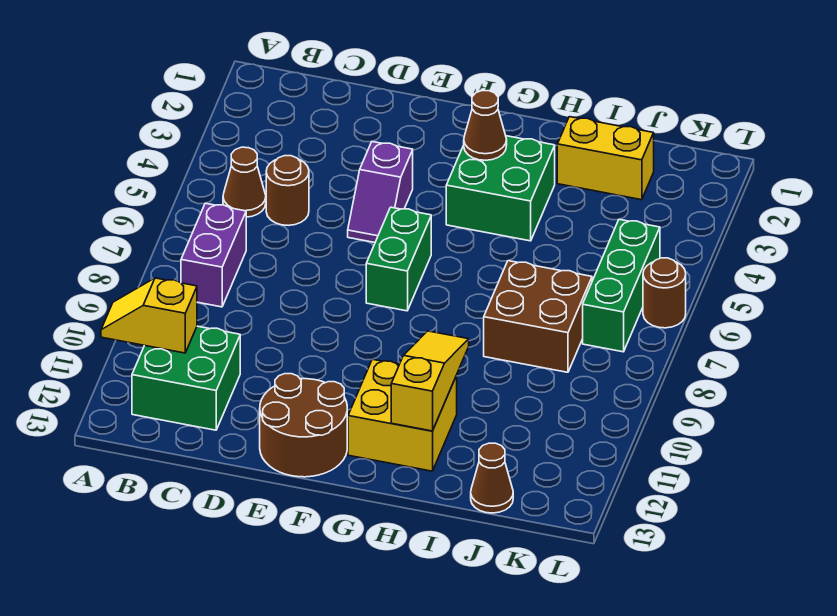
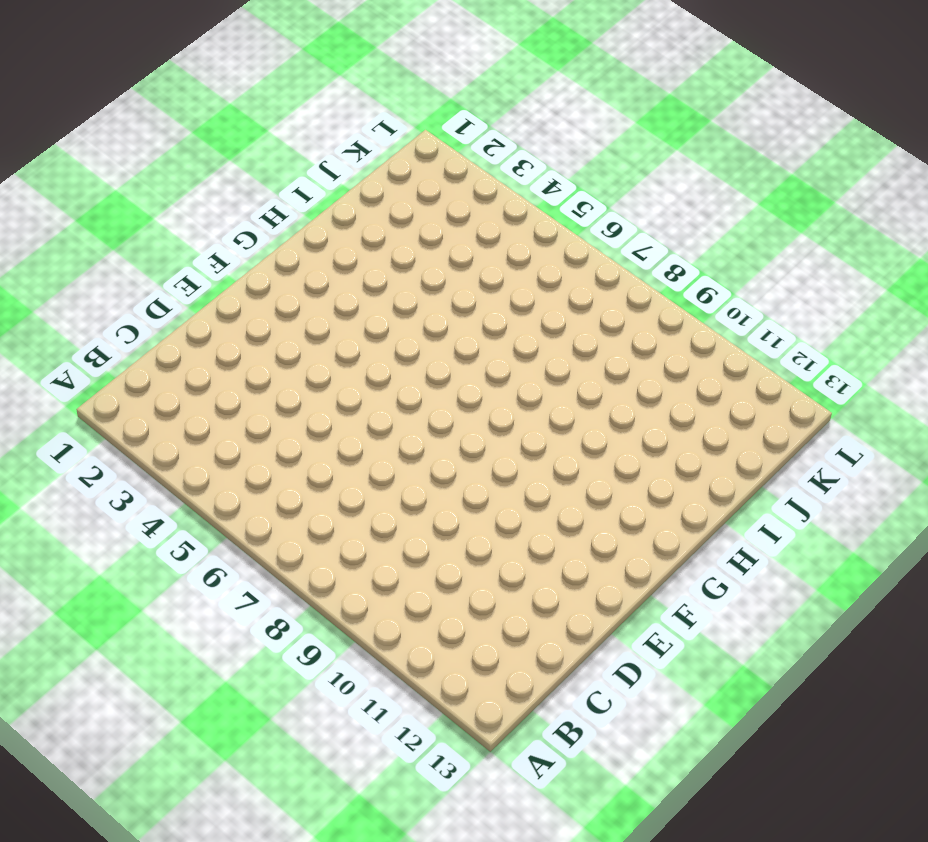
none -> brown cone B5 level 1
none -> purple brick B7:B8 level 1
none -> green brick B11:C12 level 1

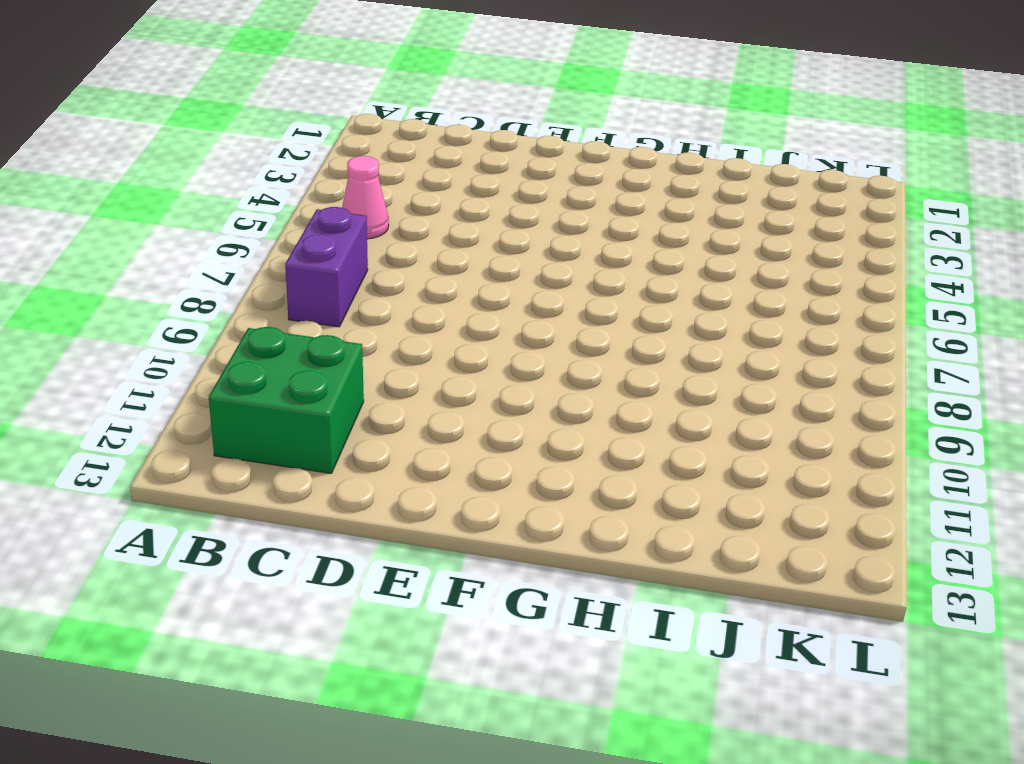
pink cone B5 level 1 -> brown cone B5 level 1
none -> brown round brick C5 level 1
none -> purple slope E4:E5 level 1 top 4
none -> brown round brick E12:F13 level 1

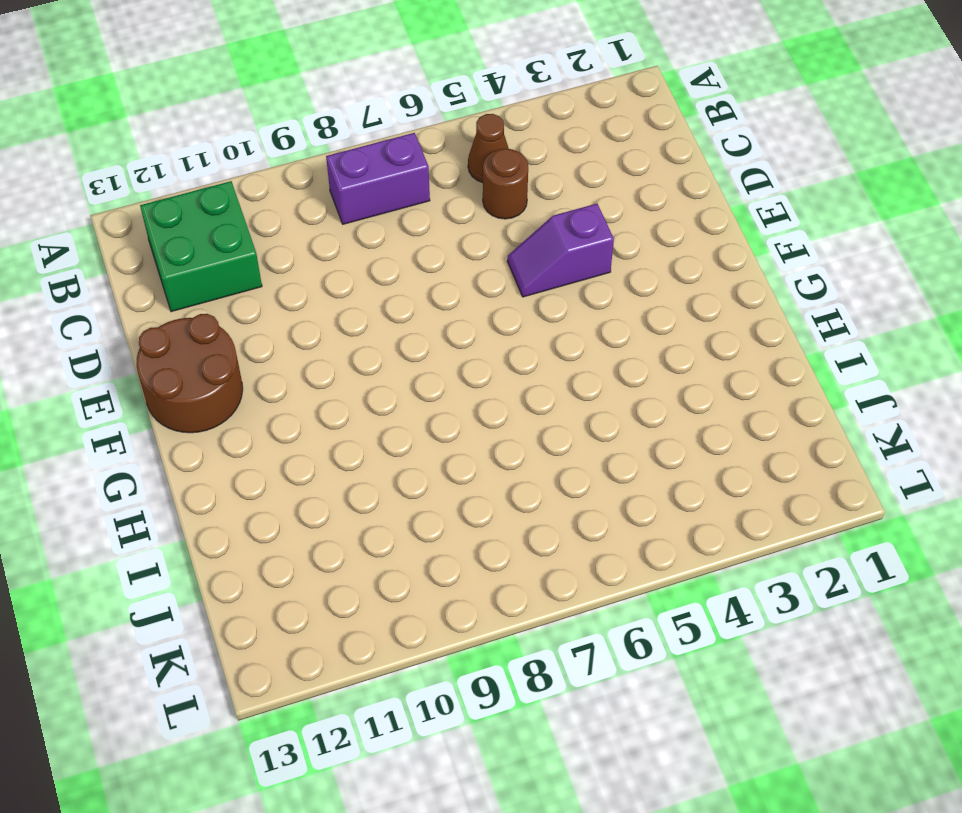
none -> green brick F6:F7 level 1
none -> green brick G3:H4 level 1
none -> yellow brick G11:H12 level 1

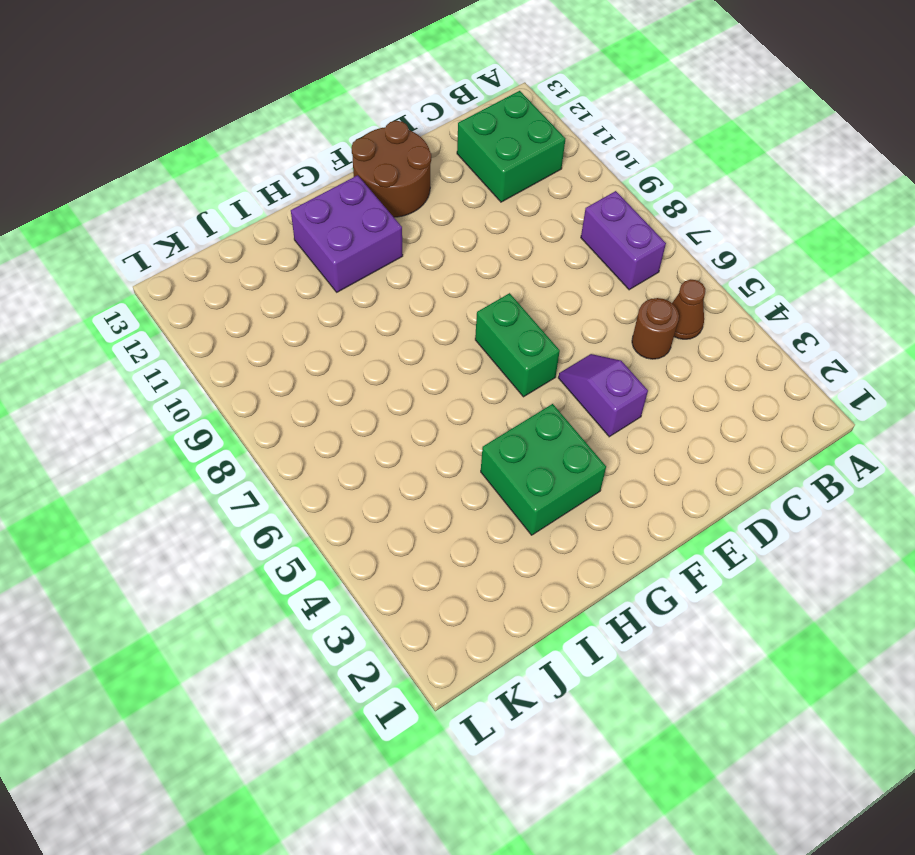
purple brick G11:H12 level 1 -> yellow brick G11:H12 level 1
none -> yellow brick I2:J2 level 1
none -> brown brick I7:J8 level 1
none -> brown cone J13 level 1

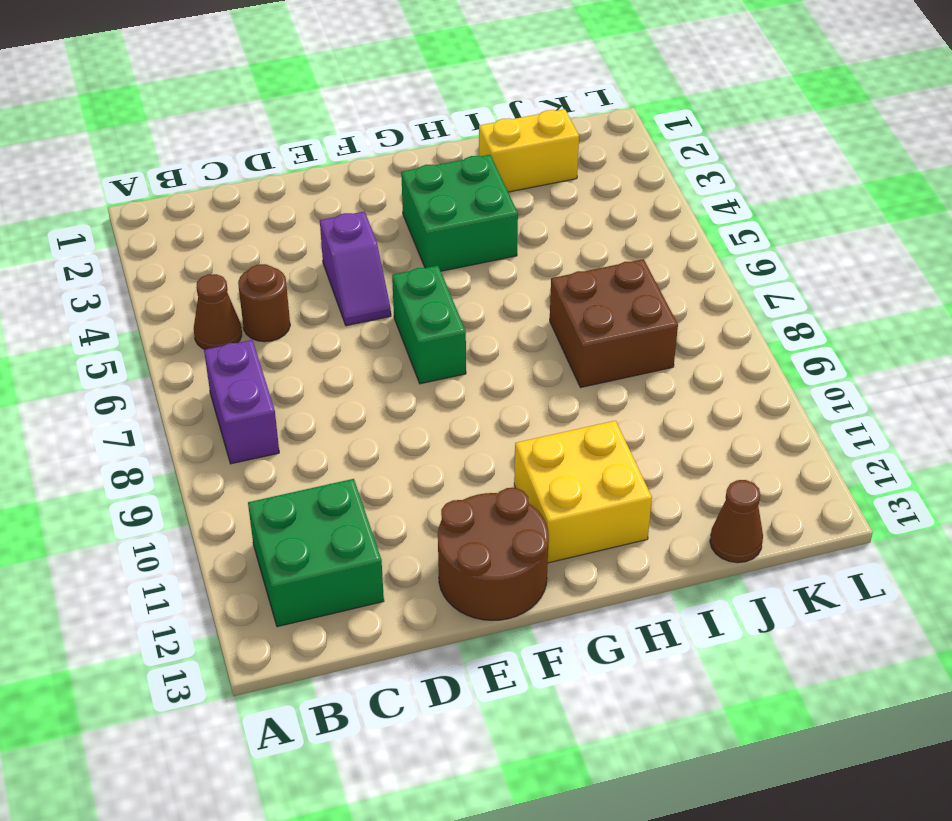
none -> green brick K5:K7 level 1
none -> brown round brick L6 level 1
none -> yellow slope A11:B11 level 2 top B

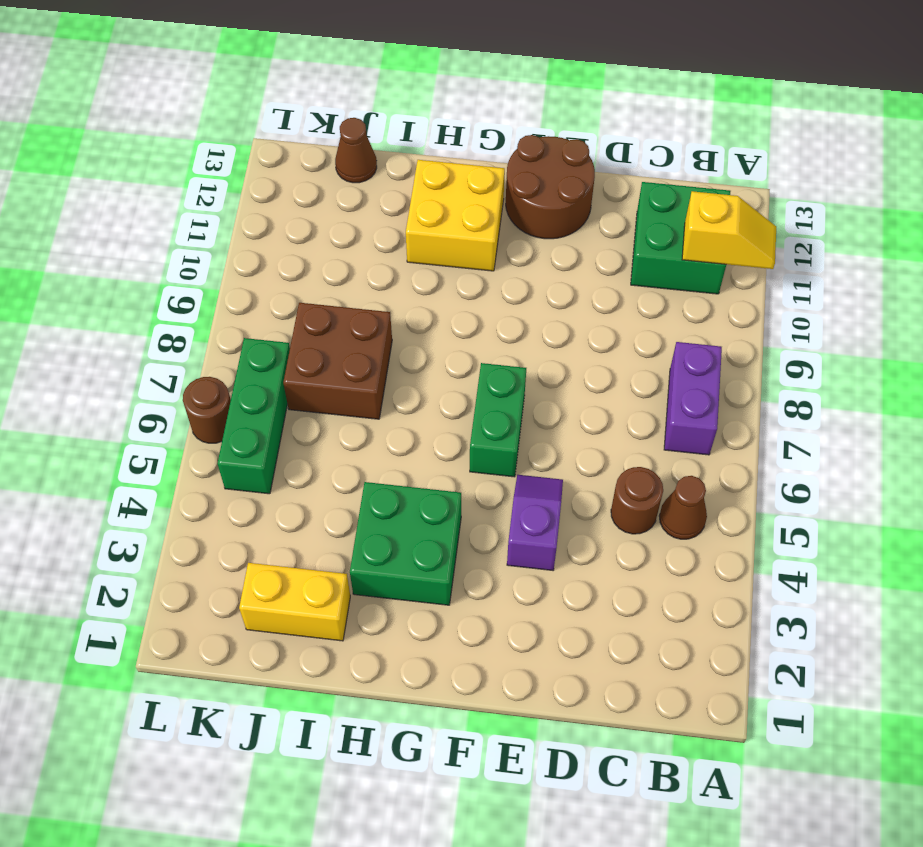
none -> brown cone G3 level 2
none -> yellow slope H10:H12 level 2 top 12

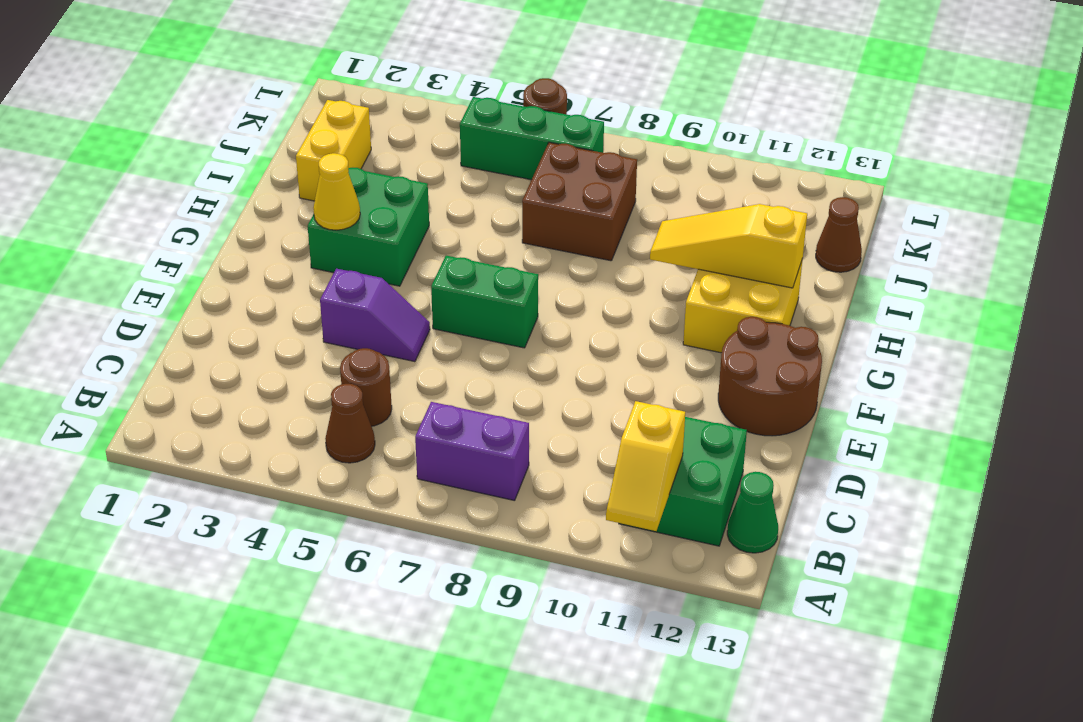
green cone B13 level 1 -> none
yellow cone G3 level 2 -> brown cone G3 level 2

